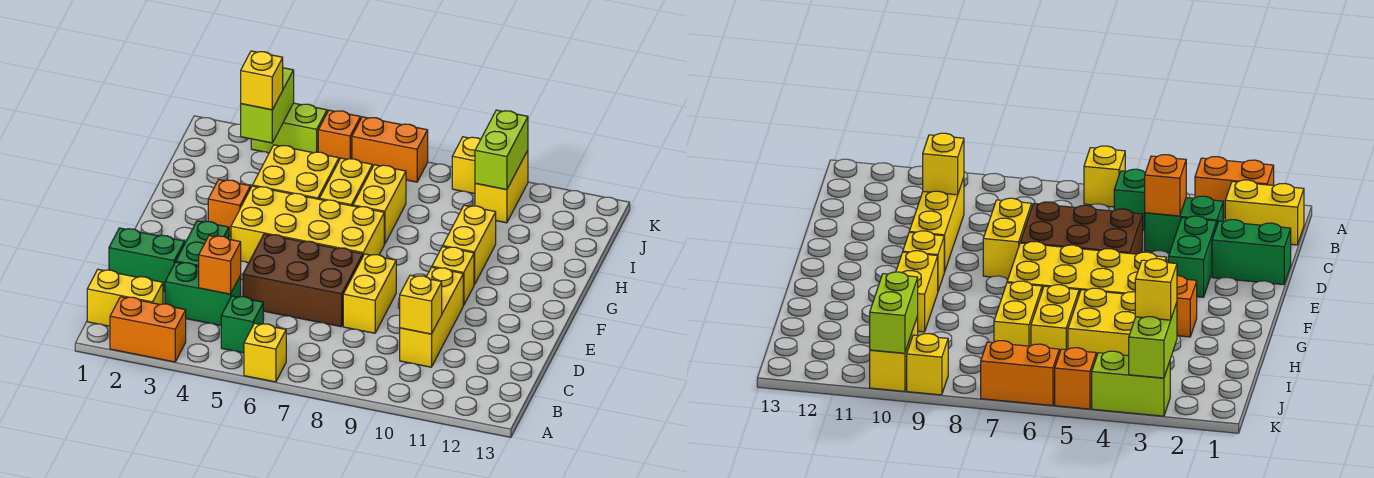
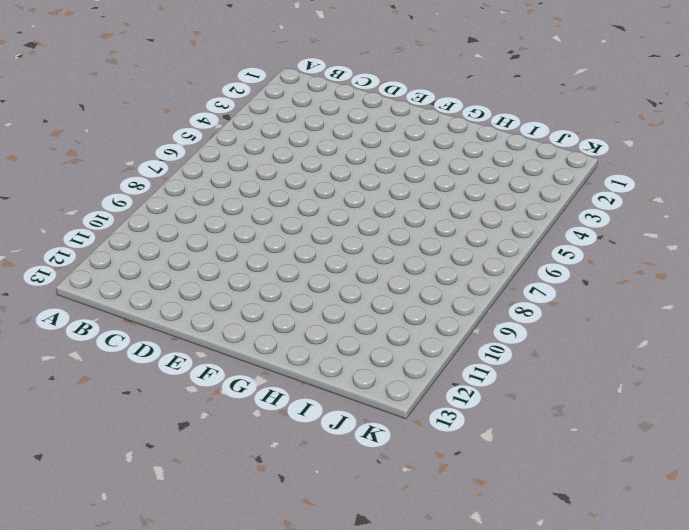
none -> orange brick A2:A3 level 1
none -> yellow brick A6 level 1
none -> yellow brick B1:B2 level 1

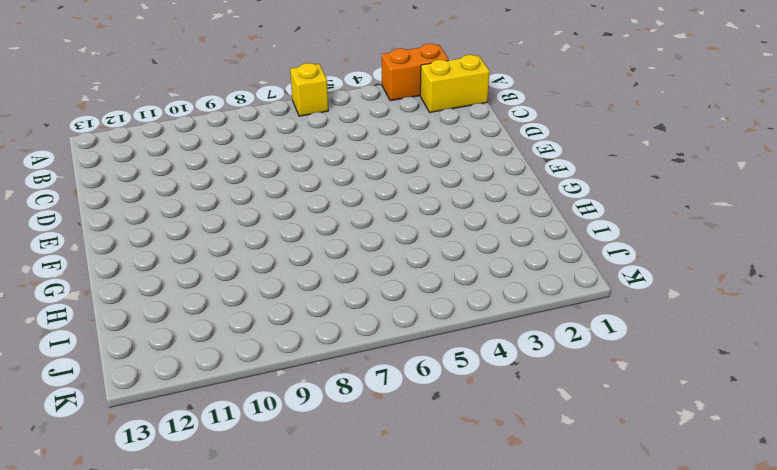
none -> green brick B5 level 1
none -> green brick C3:C4 level 1
none -> yellow brick C10:E10 level 1

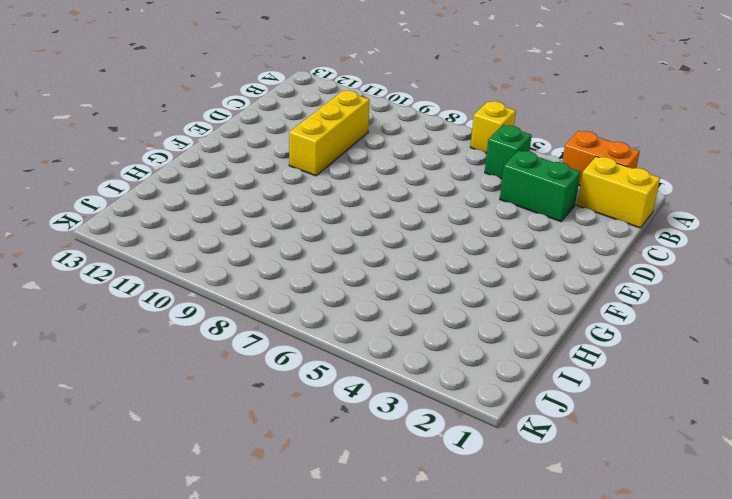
none -> green brick D1:D2 level 1
none -> green brick D3:E3 level 1
none -> brown brick D5:E7 level 1

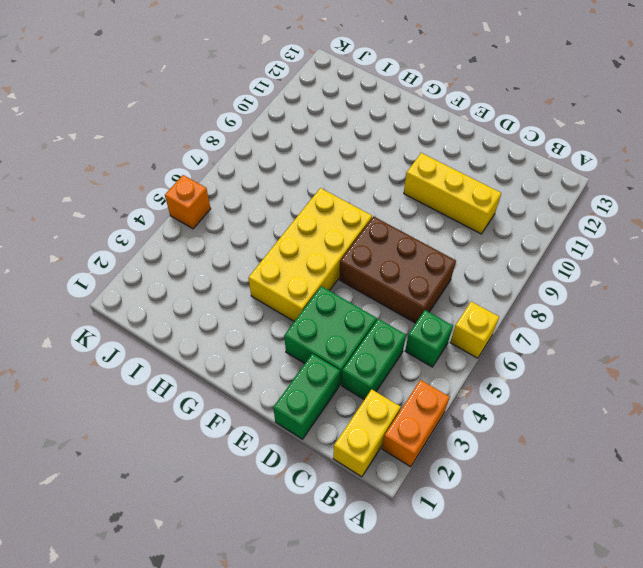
brown brick C6:E7 level 1 -> brown brick D5:E7 level 1
green brick D3:E4 level 1 -> green brick D3:E3 level 1
none -> yellow brick D8:E8 level 1
none -> yellow brick F10 level 1
none -> orange brick G3 level 1

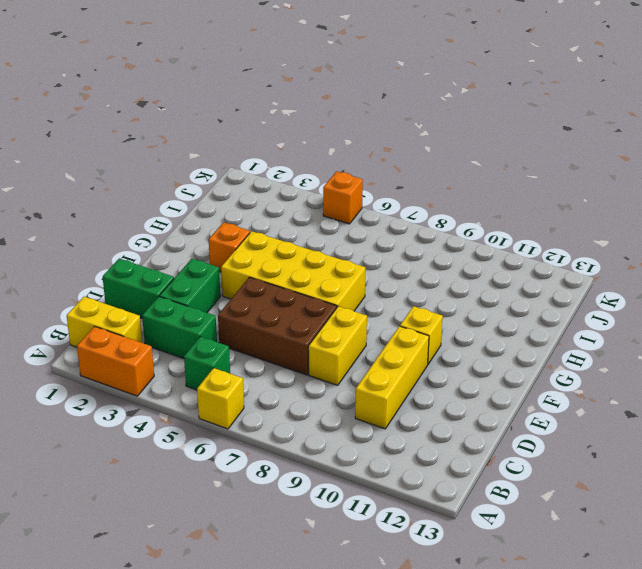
none -> yellow brick G10:H10 level 1
none -> yellow brick H4:I5 level 1
none -> yellow brick H6:I6 level 1

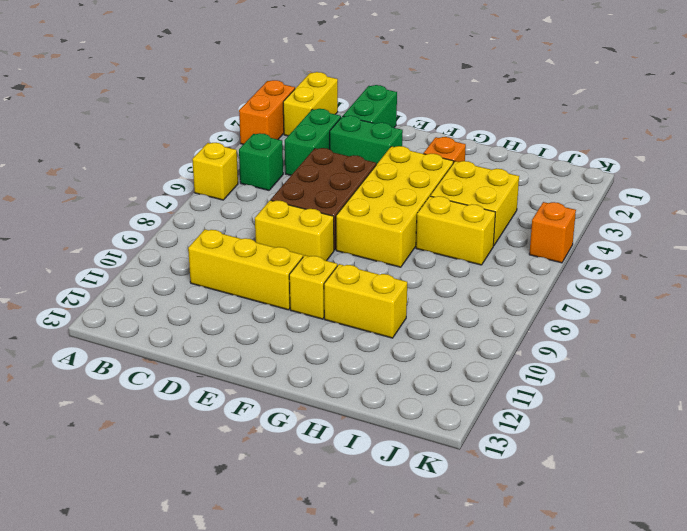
none -> yellow brick H7:I7 level 1
none -> yellow brick J10:K10 level 1
none -> lime brick K3:K4 level 1

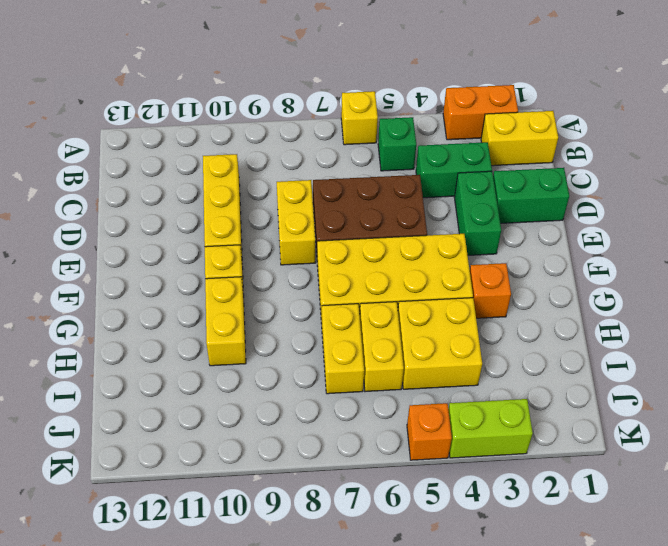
none -> yellow brick J10:K10 level 1
none -> orange brick K6:K7 level 1
none -> yellow brick K9 level 1

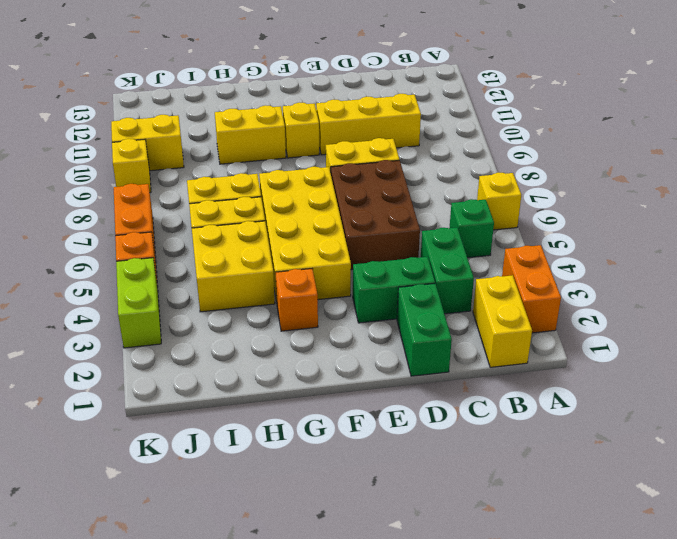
none -> orange brick C4 level 2
none -> yellow brick C10 level 2
none -> lime brick J3:K3 level 2

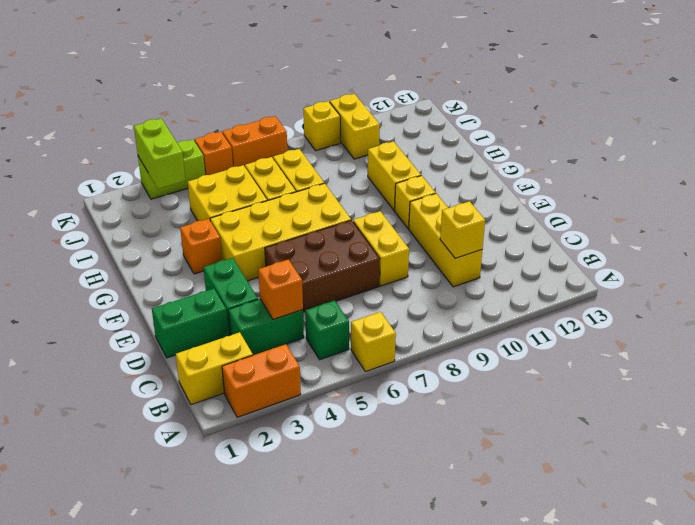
none -> lime brick J10:K10 level 2
none -> yellow brick J3 level 3

